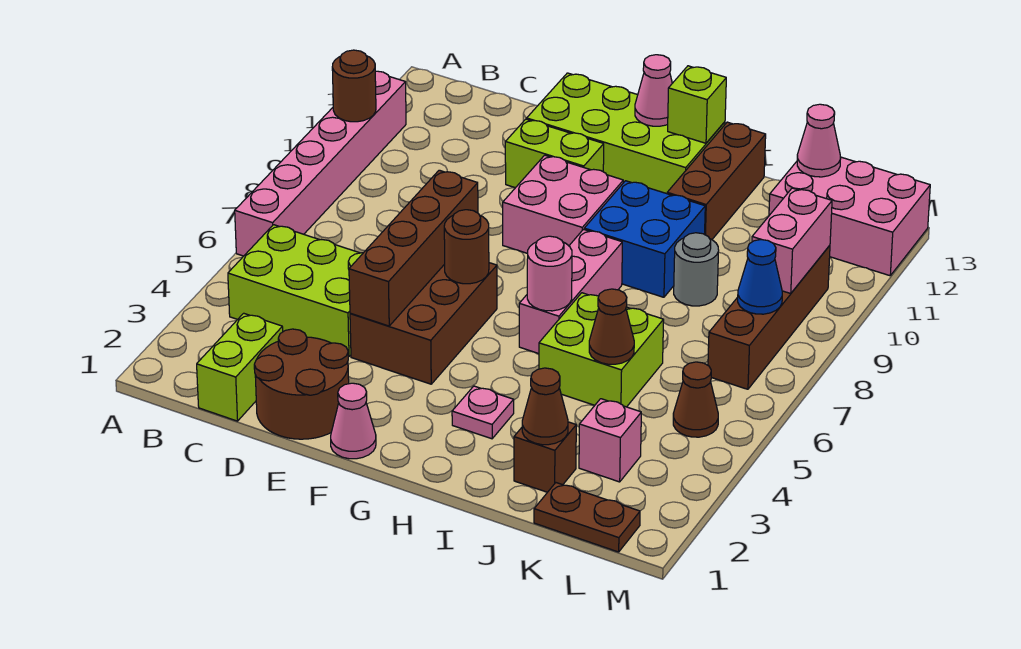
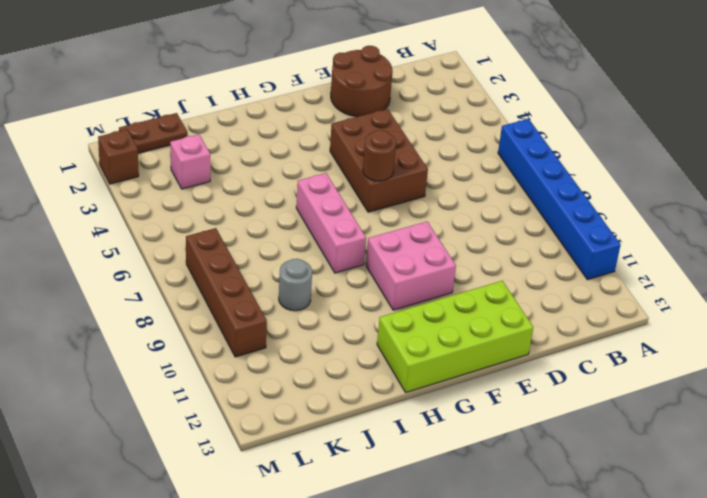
blue brick A6:A11 level 1 -> pink brick A6:A11 level 1
brown brick M2 level 1 -> brown brick J2 level 1
none -> lime brick B4:D5 level 1
none -> lime brick C1:C2 level 1
none -> lime brick E11:F11 level 1
none -> pink cone F1 level 1

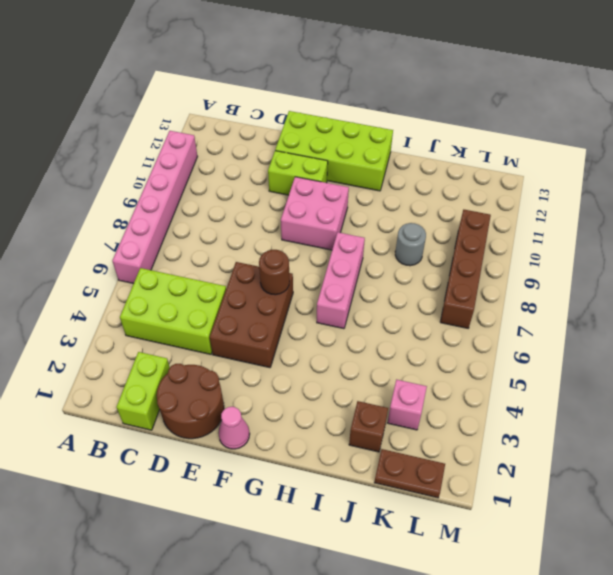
none -> pink plate H3 level 1
none -> blue brick H9:I10 level 1
none -> lime brick I5:J6 level 1
none -> brown brick I11:I13 level 1

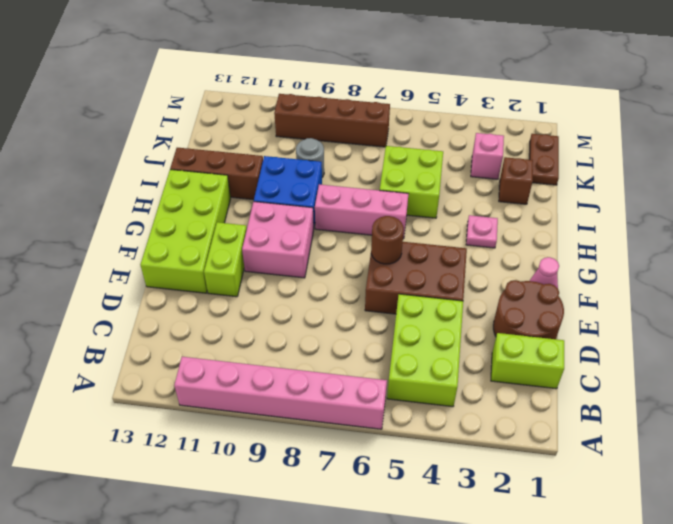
none -> pink brick K12:M13 level 1
none -> brown cone L5 level 1
none -> brown round brick A10 level 2
none -> brown brick E4:E7 level 2

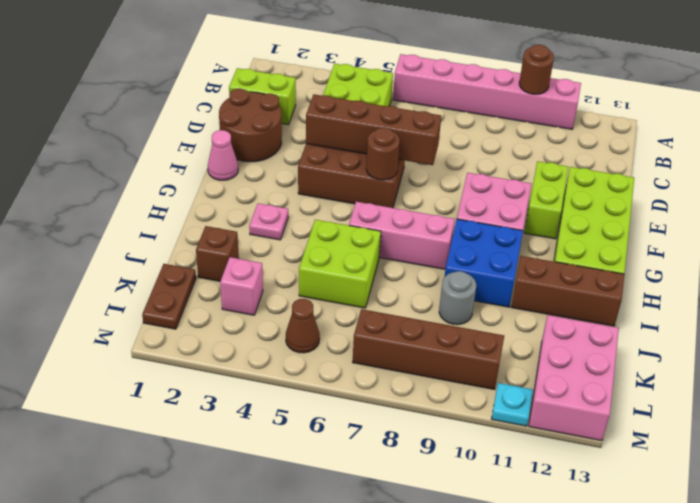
cyan plate M11 level 1 -> none
none -> pink cone G13 level 2
none -> pink round brick H6 level 2
none -> lime brick H13 level 2
none -> brown cone J2 level 2

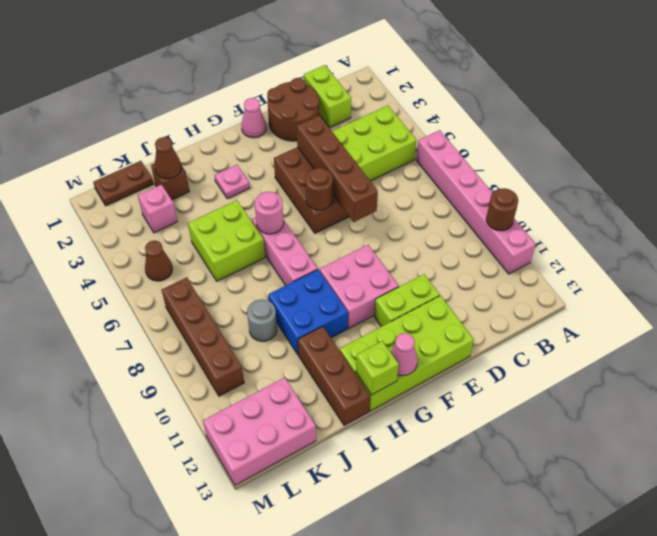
none -> brown cone J5 level 2
none -> pink cone K13 level 2
none -> blue cone L8 level 2
none -> pink brick L9:L10 level 2

